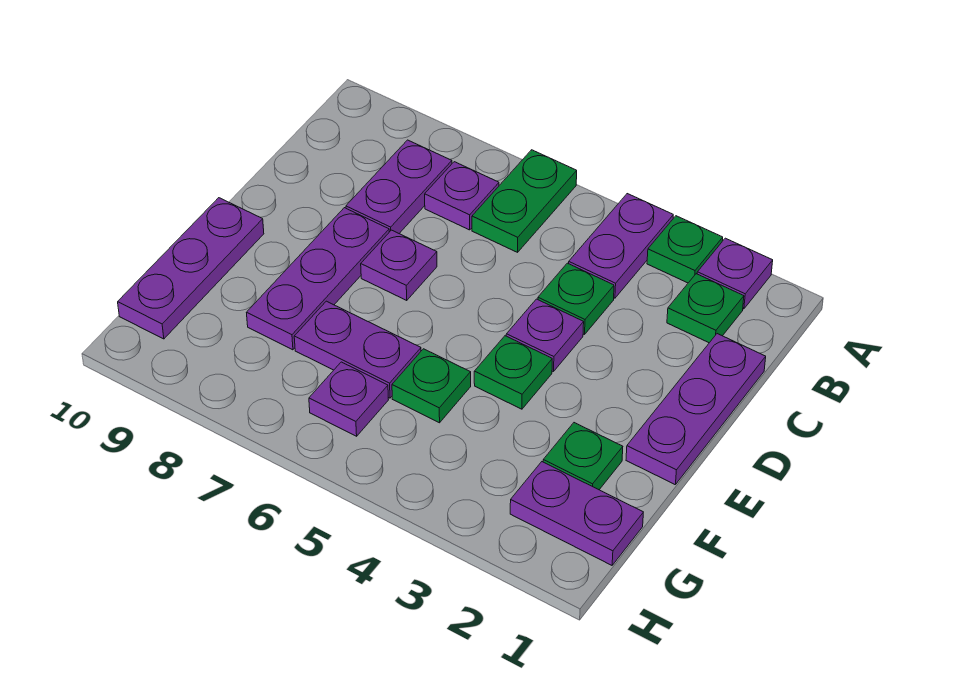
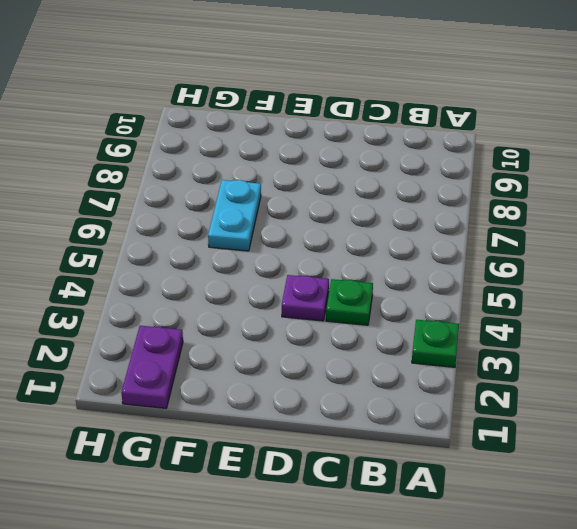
cyan plate F6:F7 level 1 -> purple plate F6:F7 level 1
none -> purple plate A2 level 1
none -> purple plate A4:B4 level 1
none -> green plate A6:B6 level 1

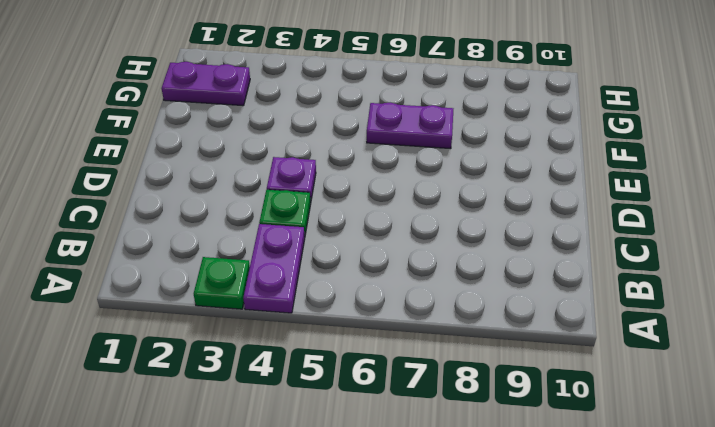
none -> purple plate A2 level 1
none -> green plate A6:B6 level 1
none -> green plate B2 level 1

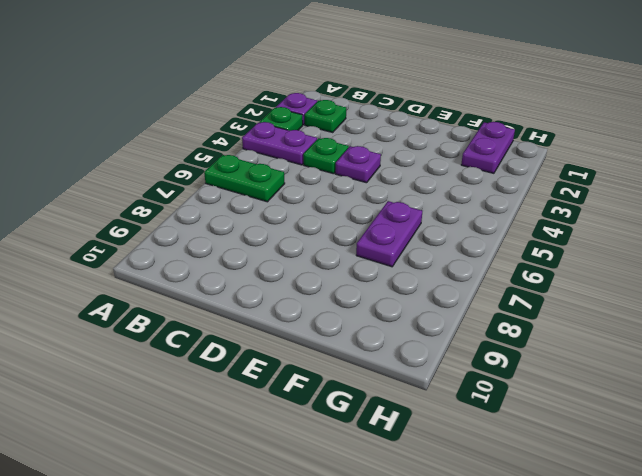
none -> purple plate B7 level 1
none -> purple plate B8:C8 level 1
none -> purple plate C1:E1 level 1

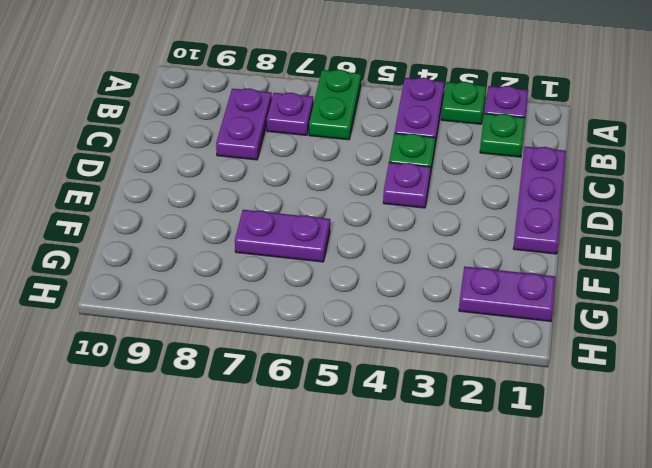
none -> purple plate D7 level 1
none -> purple plate D8:F8 level 1
none -> green plate E4 level 1

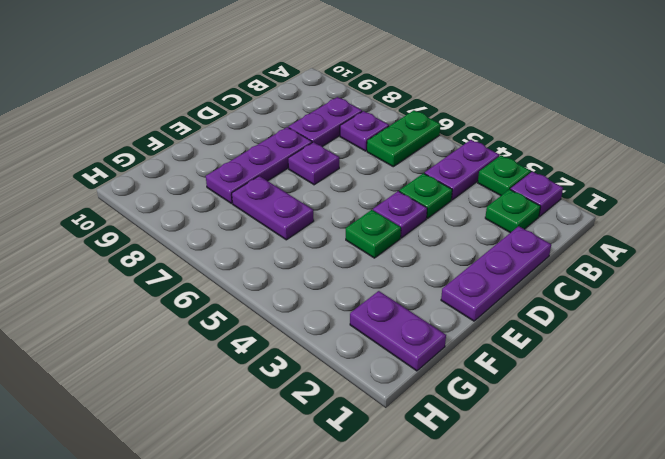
none -> purple plate E10:G10 level 1
none -> green plate F2 level 1
none -> green plate F5 level 1

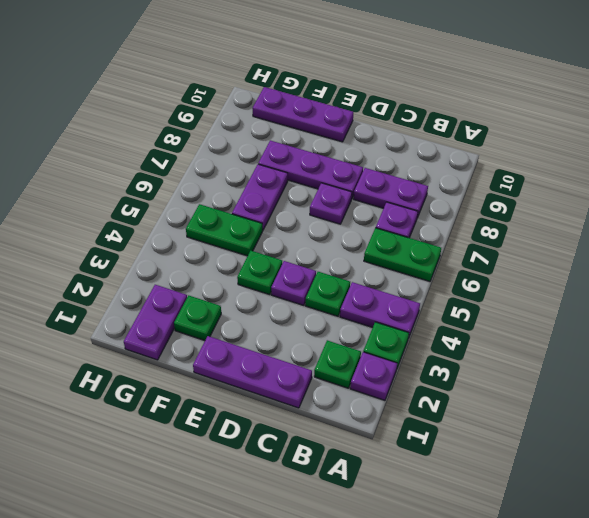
green plate F5:G5 level 1 -> green plate F5 level 1
none -> purple plate G6 level 1

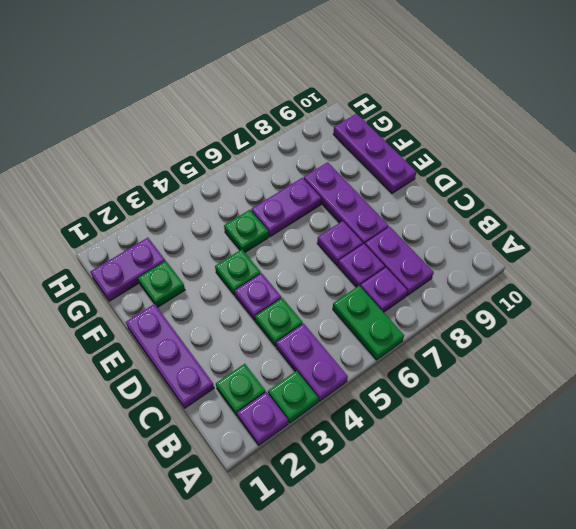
purple plate C7 level 1 -> purple plate G6 level 1

